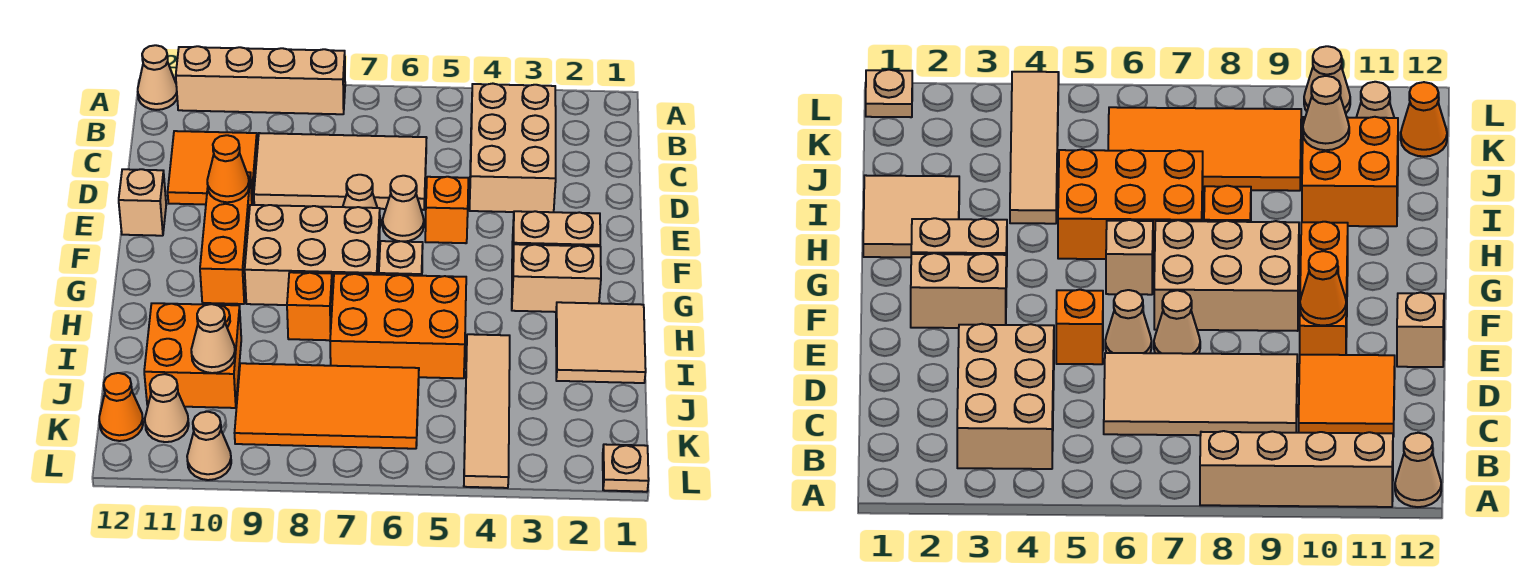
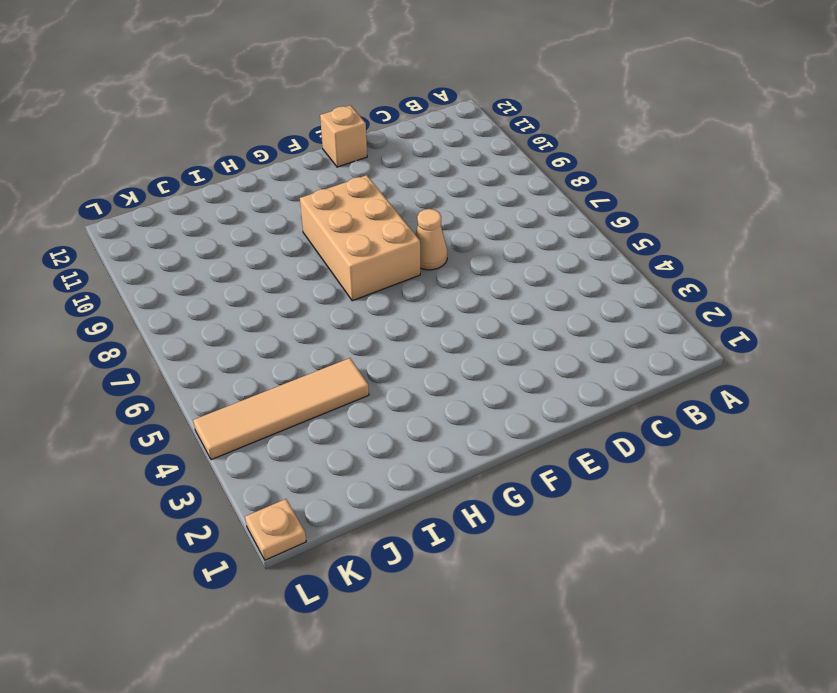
none -> tan brick A8:A11 level 1
none -> tan cone A12 level 1
none -> tan brick B3:D4 level 1

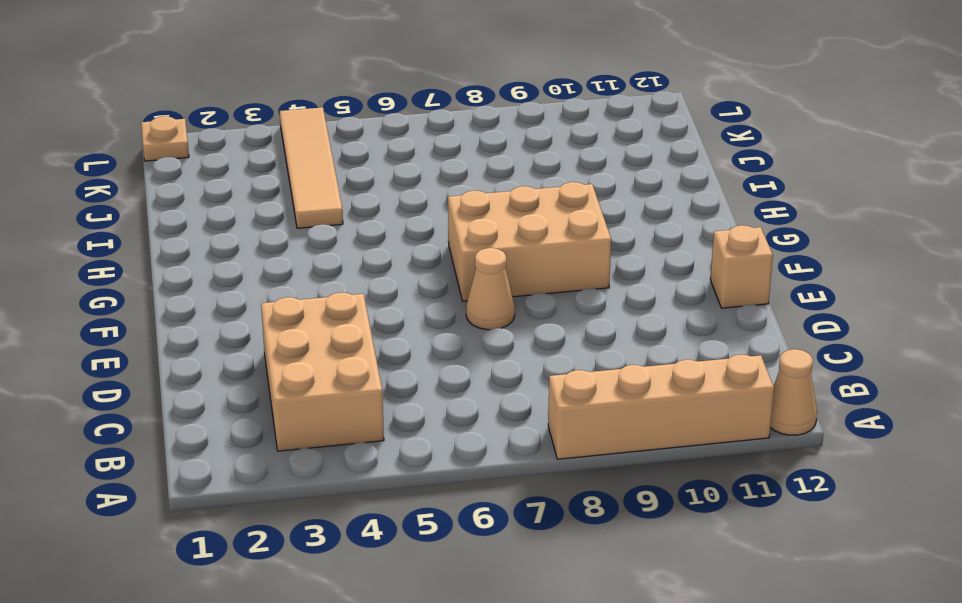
none -> tan tile C6:D9 level 1
none -> orange tile C10:D11 level 1
none -> orange brick E5 level 1

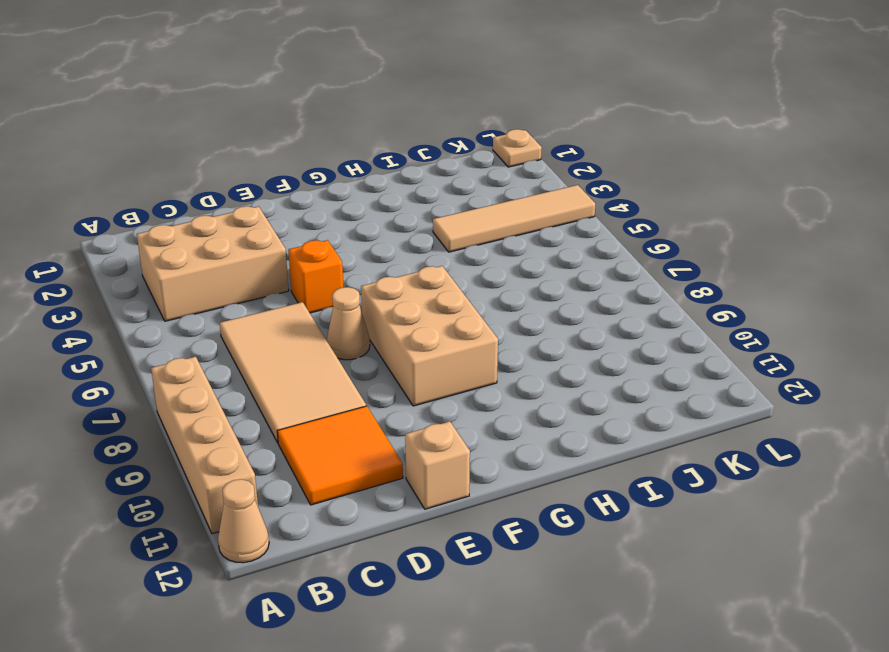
none -> tan cone E6 level 1
none -> orange brick E10:G10 level 1
none -> tan brick F2:F3 level 1

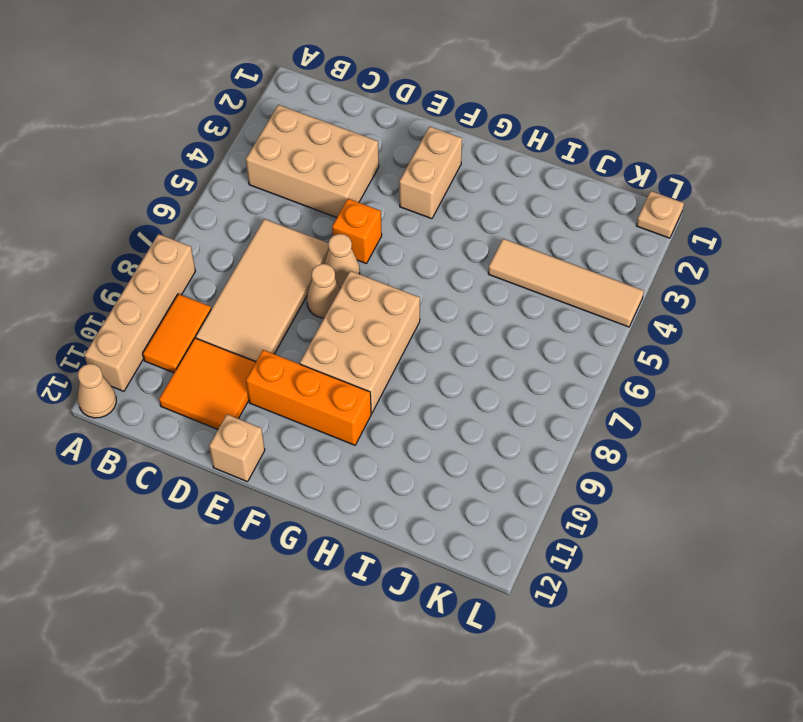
orange tile B9:B10 level 1 -> none
none -> tan brick G2:G3 level 1
none -> tan brick G6 level 1
none -> tan tile H1:I2 level 1

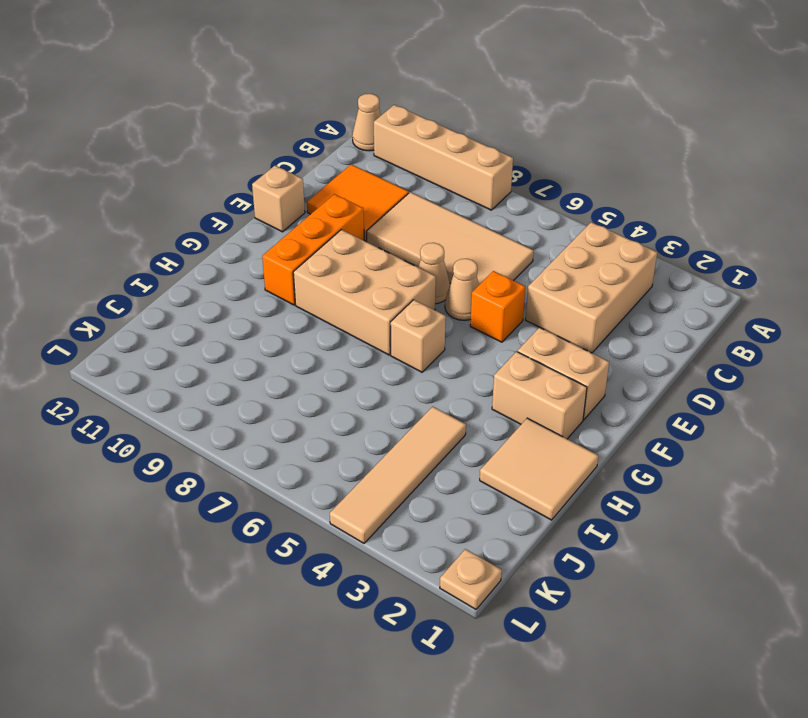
none -> orange brick H5:I7 level 1
none -> orange brick H8 level 1
none -> orange brick I10:J11 level 1

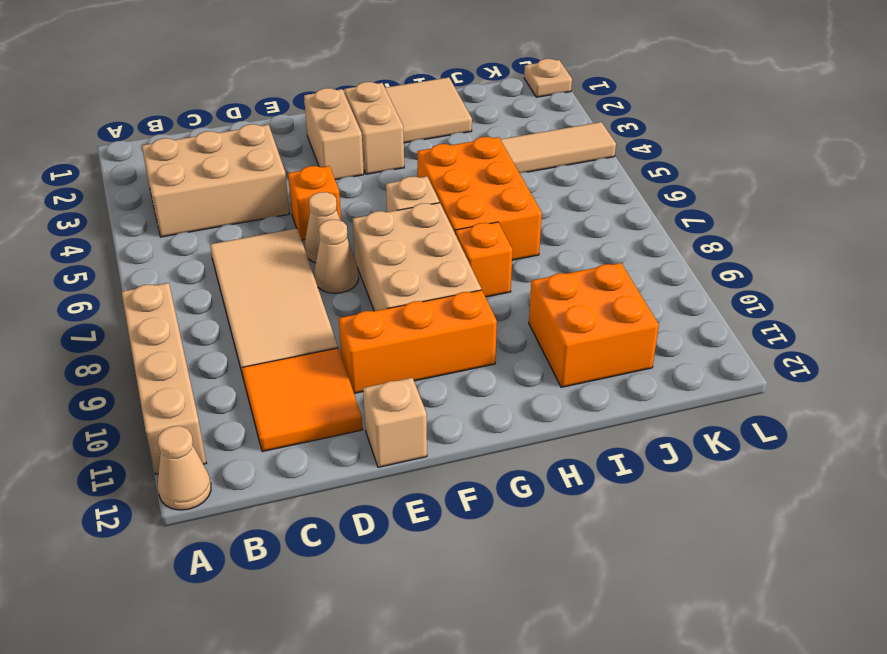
none -> orange tile J6:K9 level 1
none -> tan cone K11 level 1
none -> orange cone K12 level 1

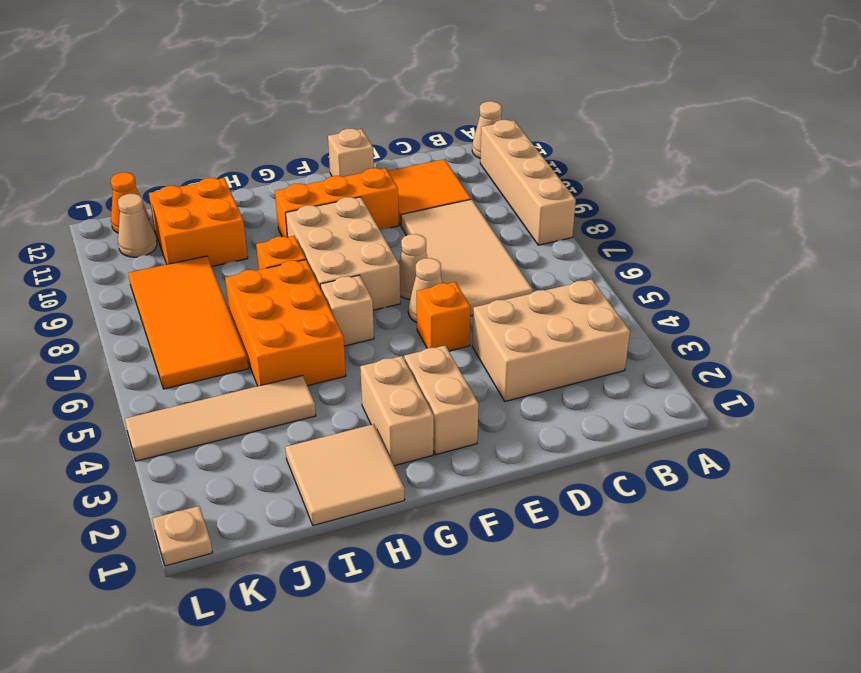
none -> tan cone L10 level 1
none -> orange cone E10 level 2
none -> tan cone J10 level 2

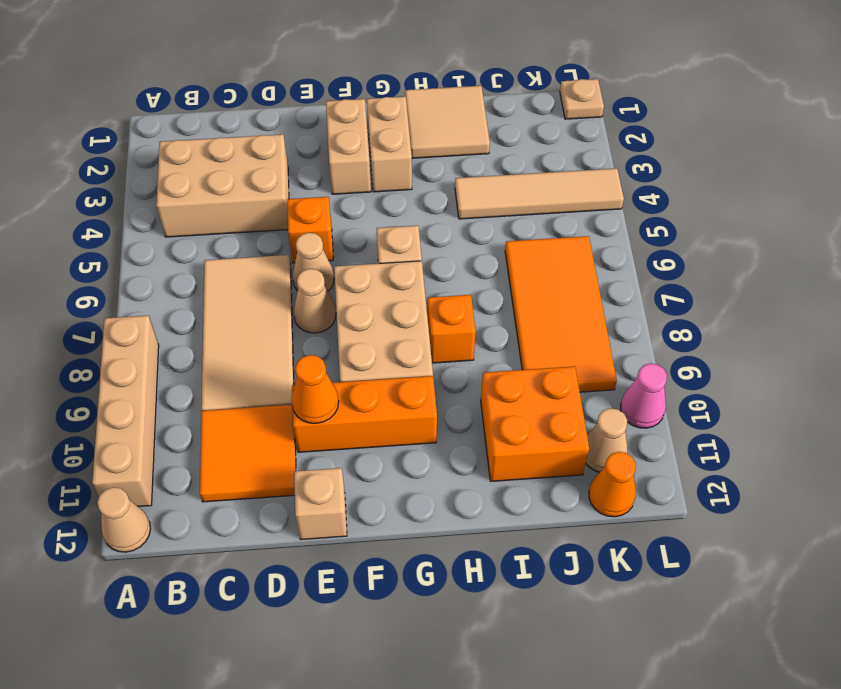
pink cone L10 level 1 -> tan cone L10 level 1
none -> orange brick H5:I7 level 1
none -> tan cone J10 level 2

